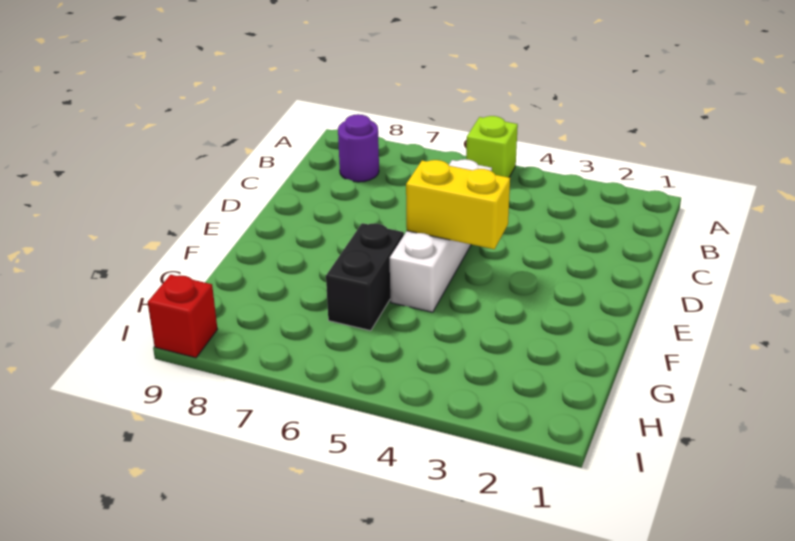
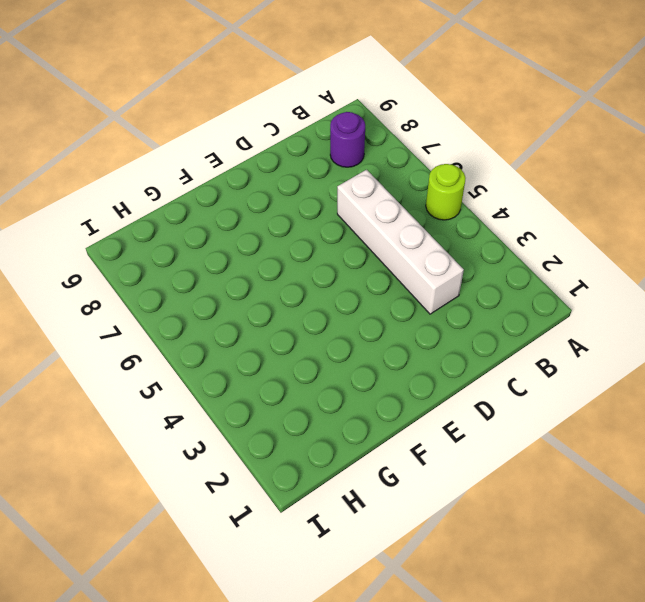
lime round brick A5 level 1 -> lime brick A5 level 1
white brick C3:C6 level 1 -> white brick C5:F5 level 1
none -> black brick F6:G6 level 1
none -> red brick I9 level 1

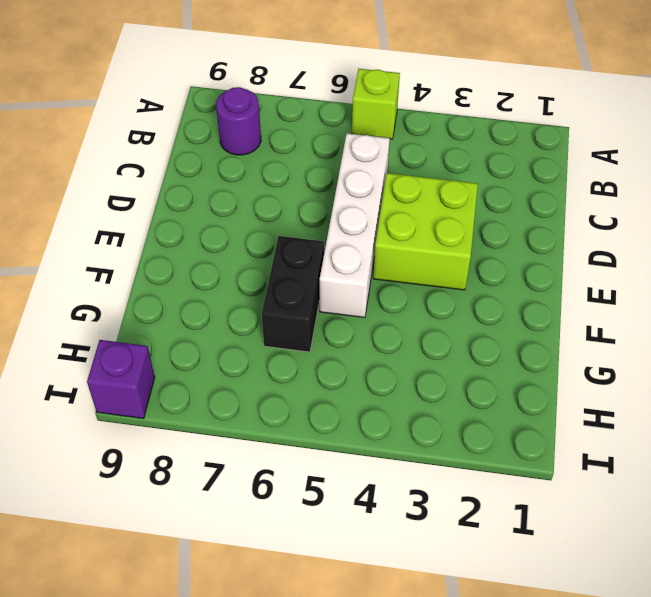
lime brick D3:E4 level 1 -> none
purple brick I9 level 1 -> red brick I9 level 1
none -> yellow brick E4:E5 level 2

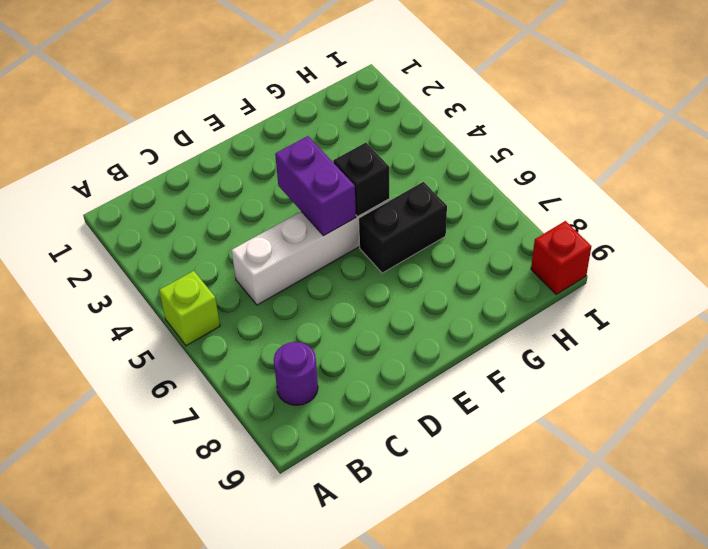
purple brick E4:E5 level 2 -> yellow brick E4:E5 level 2
black brick F5 level 2 -> none

